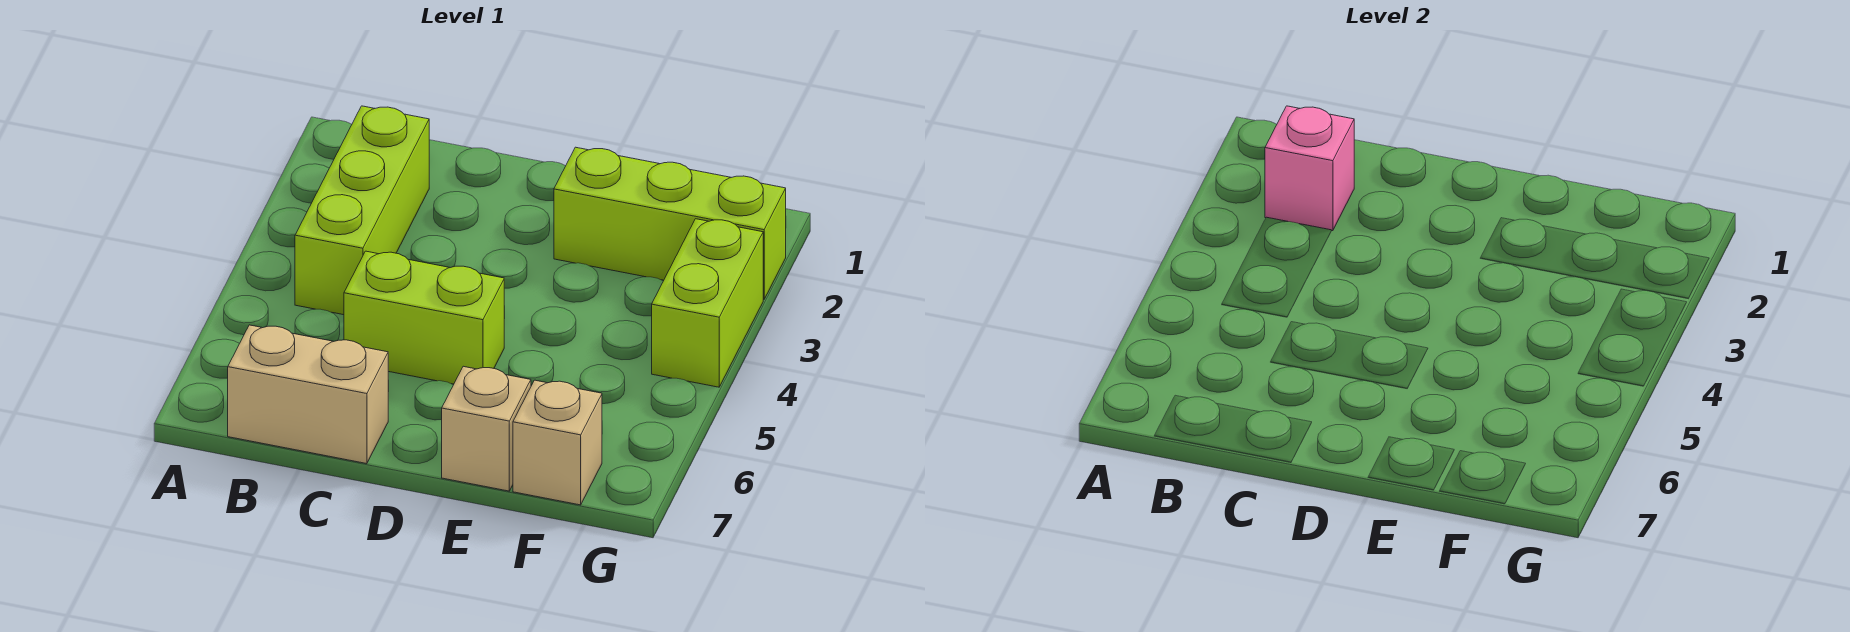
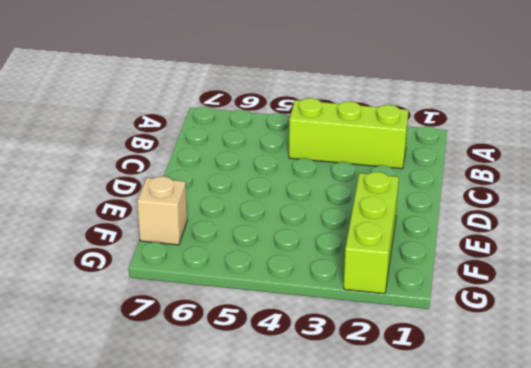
none -> tan brick B7:C7 level 1
none -> lime brick C5:D5 level 1

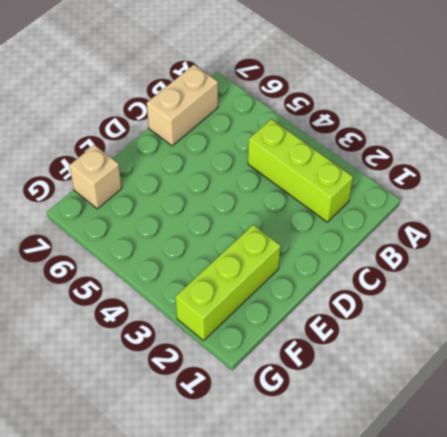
none -> lime brick C5:D5 level 1
none -> tan brick E7 level 1

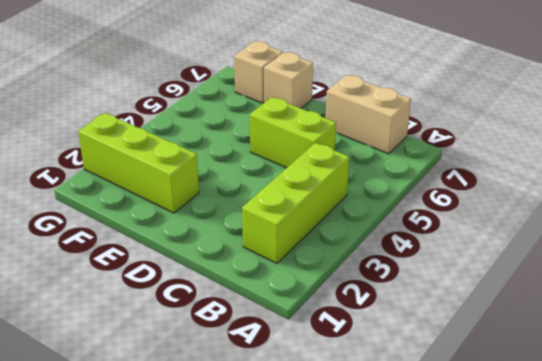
none -> lime brick G3:G4 level 1
none -> pink brick B2 level 2

